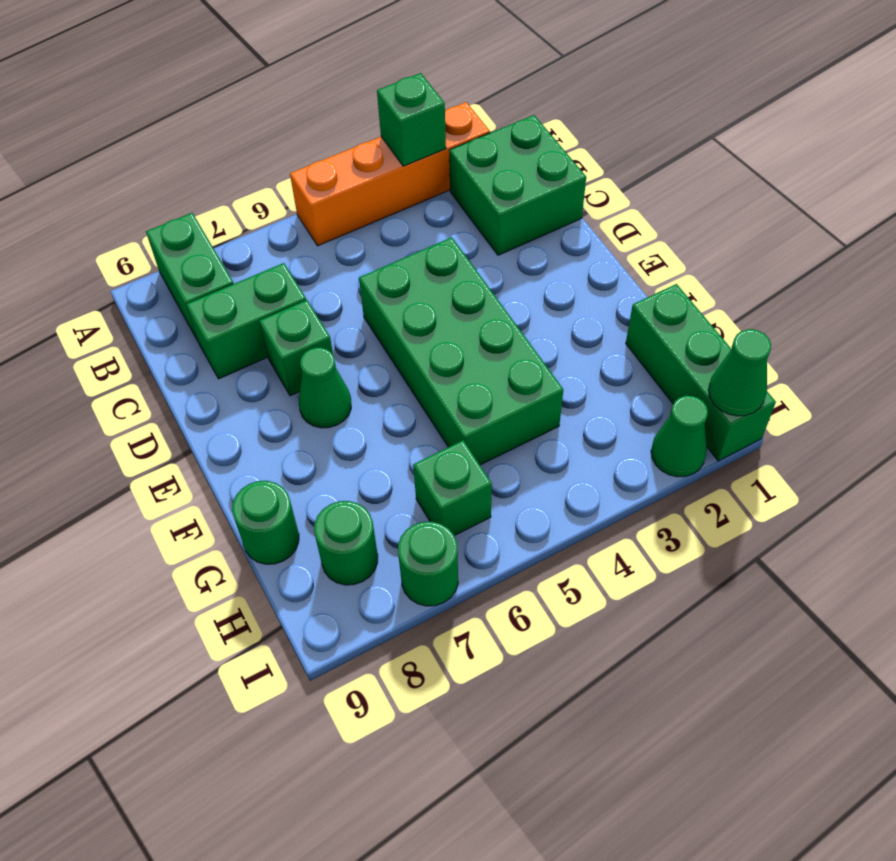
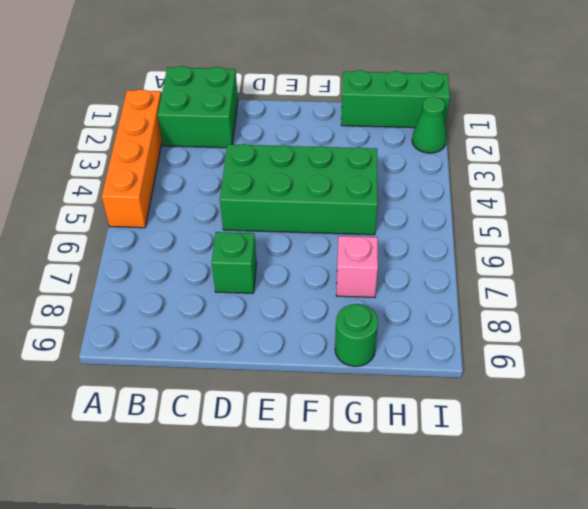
pink brick G7 level 1 -> none
none -> green brick A8:B8 level 1
none -> green brick C7:C8 level 1
none -> green cone E7 level 1

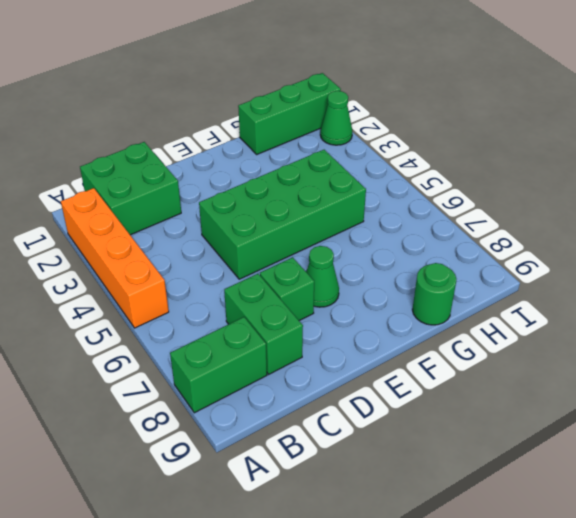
none -> green brick H6 level 1
none -> green round brick H8 level 1
none -> green round brick I7 level 1

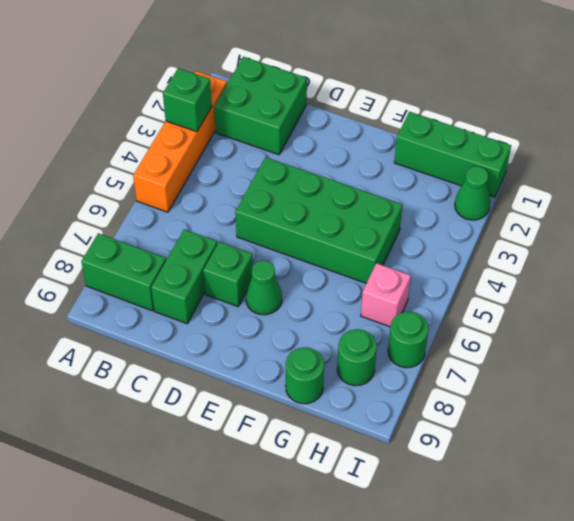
pink brick H6 level 1 -> green brick H6 level 1
none -> green cone I1 level 2

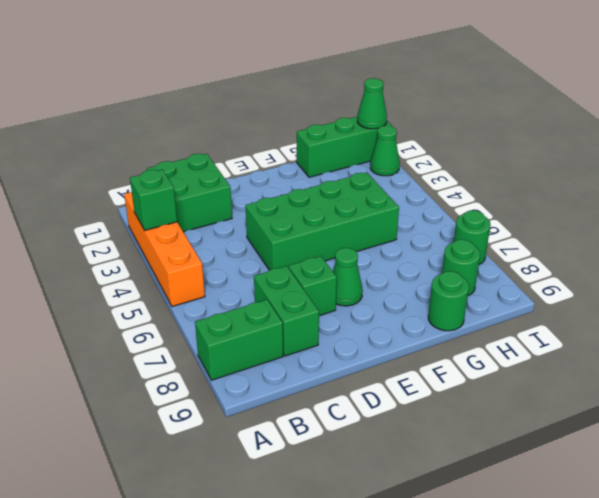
none -> green brick H6 level 1

